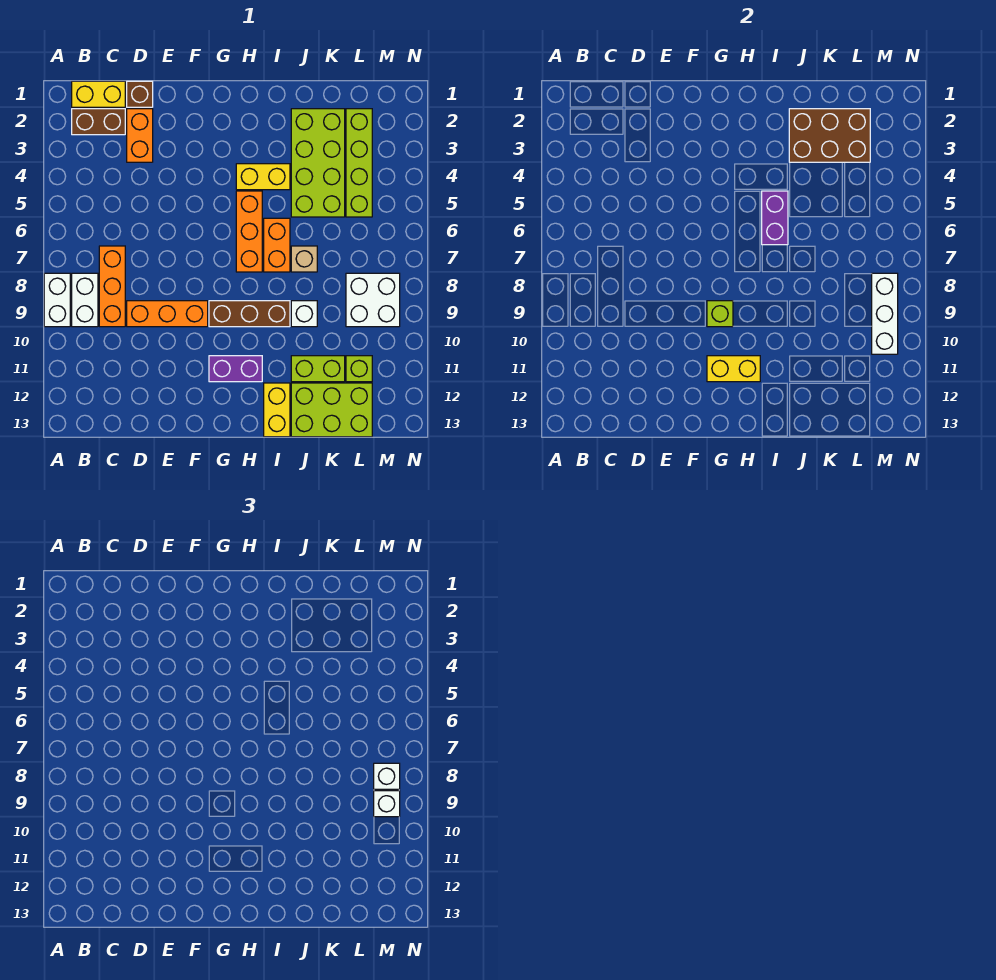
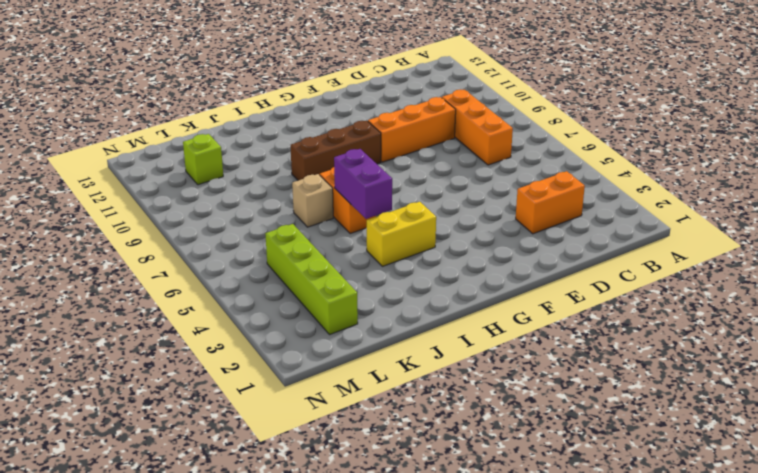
orange brick C3:D3 level 1 -> orange brick D2:D3 level 1
none -> white brick A8:A9 level 1
none -> yellow brick B1:C1 level 1
none -> brown brick B2:C2 level 1

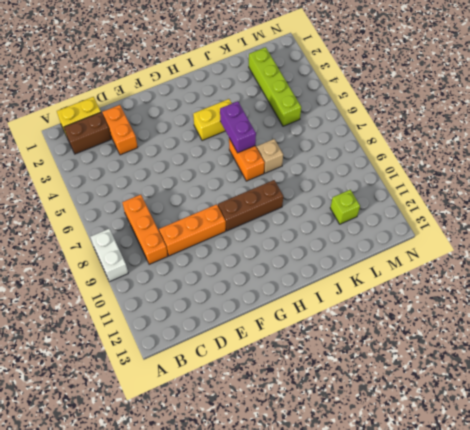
none -> white brick B8:B9 level 1
none -> brown brick D1 level 1
none -> purple brick G11:H11 level 1

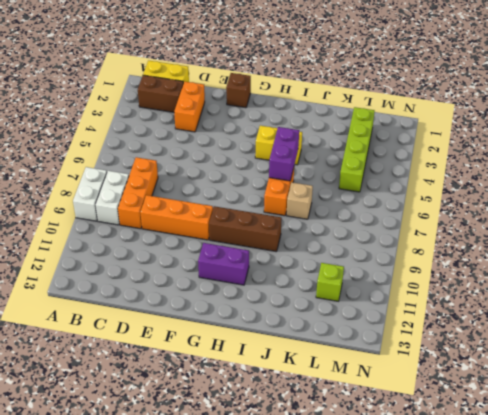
brown brick F1 level 1 -> brown brick D1 level 1
none -> orange brick H5:H7 level 1
none -> yellow brick I12:I13 level 1
none -> lime brick J2:K5 level 1

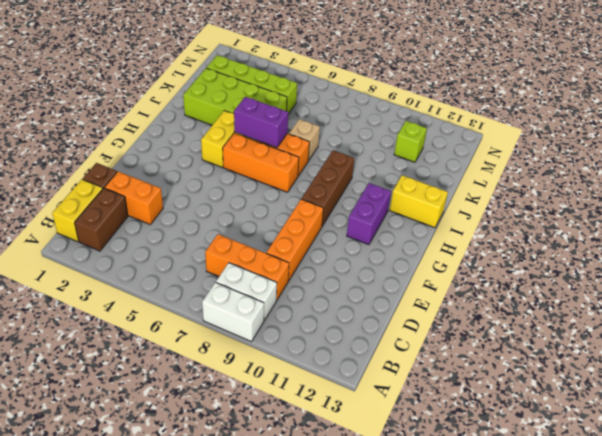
none -> white brick J9 level 1
none -> lime brick J11:K11 level 1
none -> lime brick J12:L13 level 1

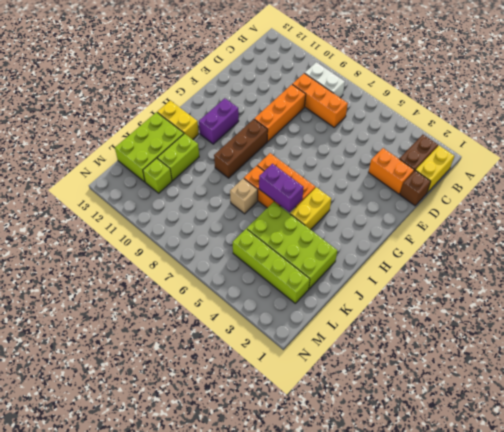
none -> white brick A8:A9 level 1
none -> white brick J9 level 1
none -> white brick L8:M9 level 1

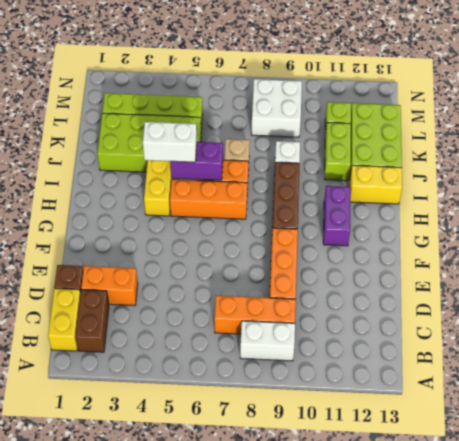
white brick I4:I5 level 3 -> white brick A8:A9 level 1
none -> lime brick G9 level 2
none -> yellow brick G11:H11 level 2
none -> brown brick J2:L3 level 2

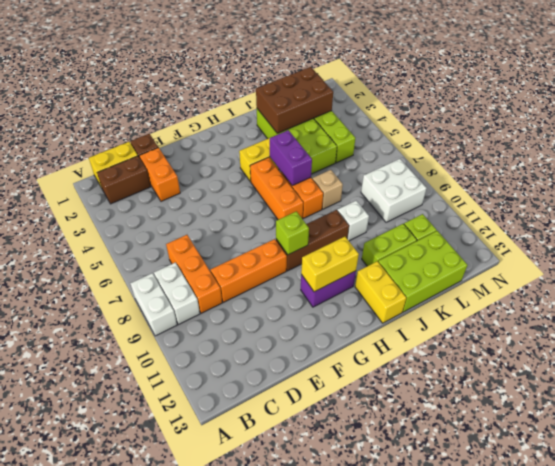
none -> white brick M8:M10 level 2
none -> white brick M8 level 3
none -> white brick M9 level 3

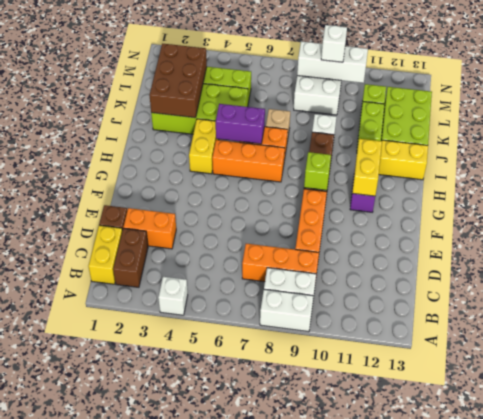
white brick A4 level 1 -> white brick M8 level 3

